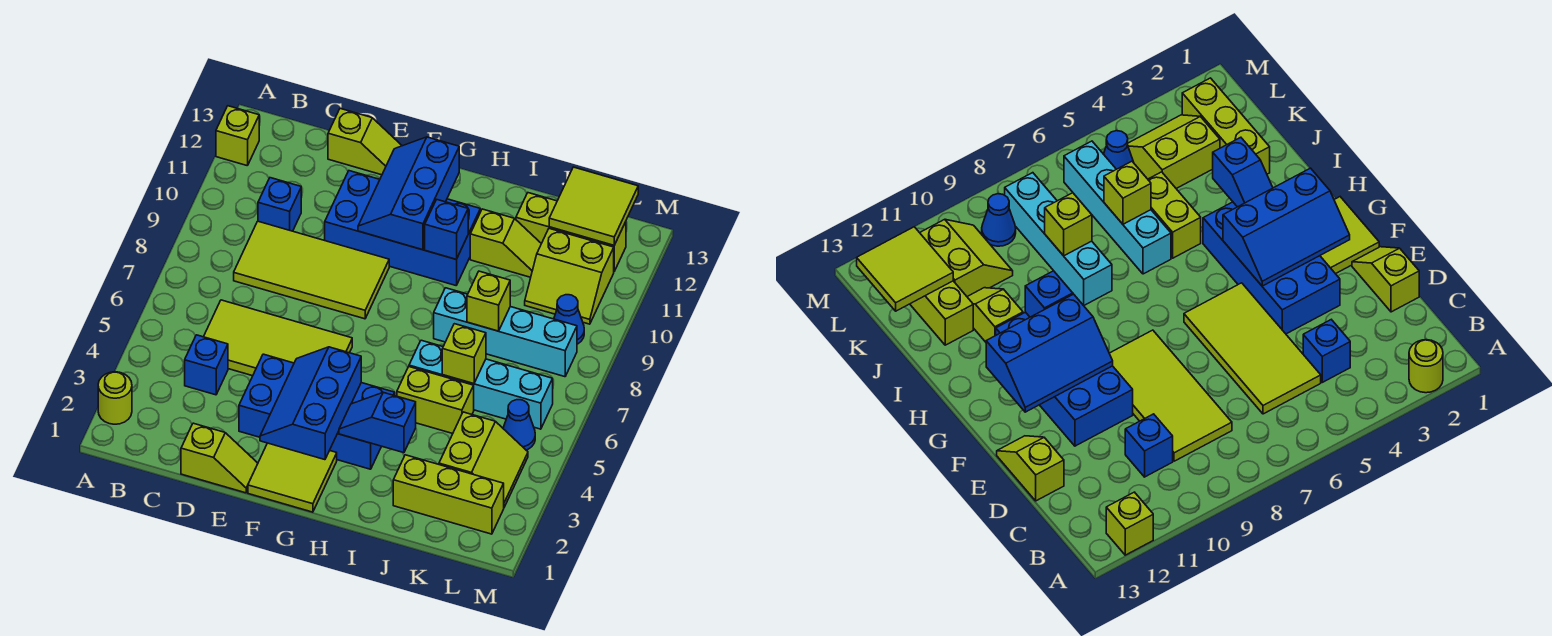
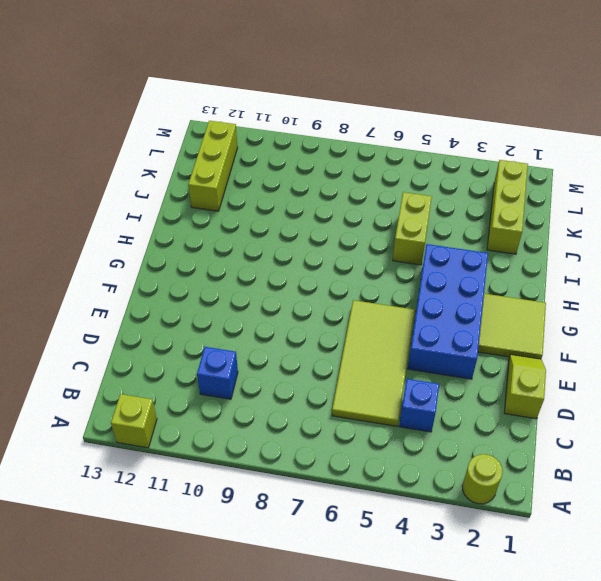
none -> lime tile C8:F9 level 1
none -> lime slope D13:E13 level 1 top D
none -> blue brick E10:H11 level 1

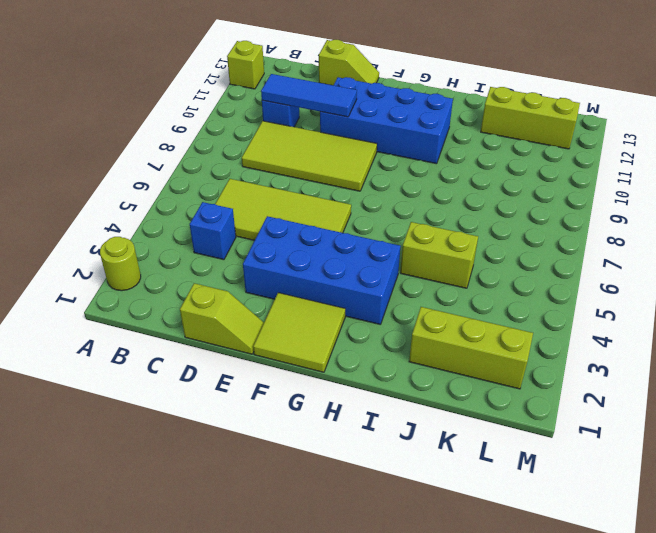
blue tile C10:E10 level 2 -> none
none -> cyan brick I6:L6 level 1
none -> cyan brick I8:L8 level 1
none -> lime slope I11:J11 level 1 top I

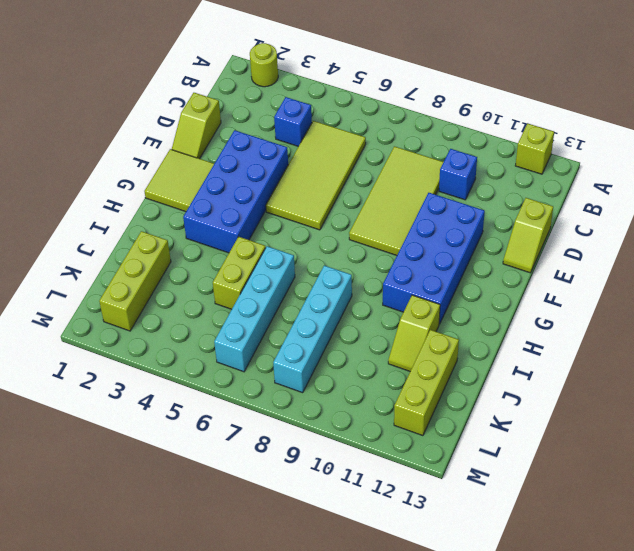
none -> lime slope K3:L4 level 1 top K
none -> lime slope K10:L11 level 1 top 11
none -> blue cone L5 level 1

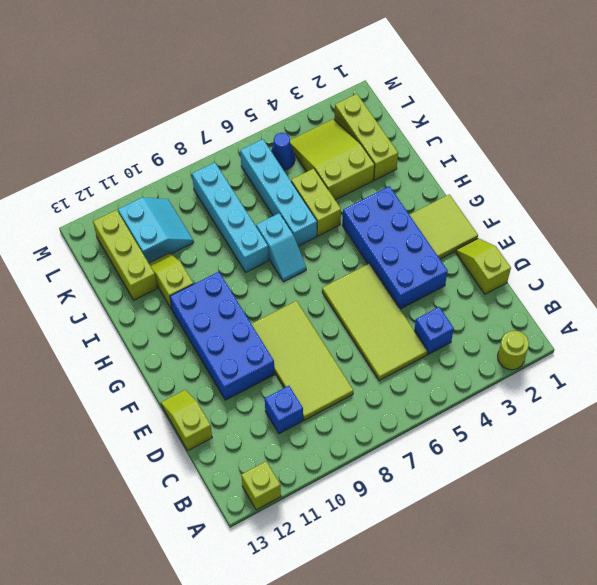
cyan slope H7:I7 level 1 top I -> none
lime slope J3:L4 level 1 top J -> lime slope K3:L4 level 1 top K
cyan slope K10:L11 level 1 top 11 -> lime slope K10:L11 level 1 top 11
none -> blue cone L9 level 1
none -> blue slope F2:G4 level 2 top G
none -> blue slope F10:G12 level 2 top G

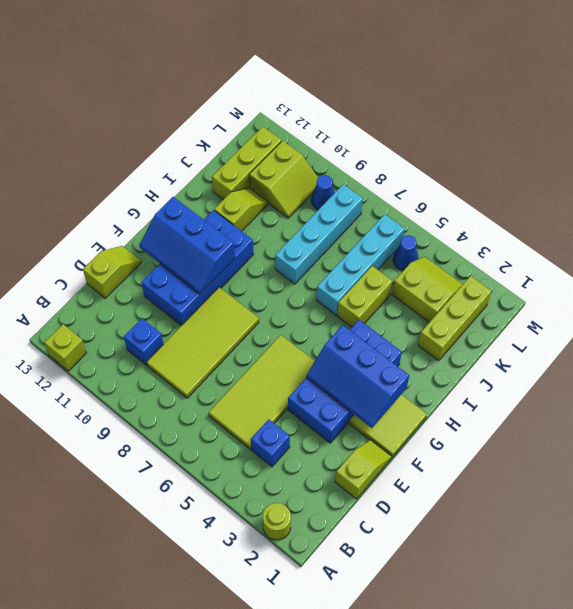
none -> blue slope H3:I3 level 2 top I
none -> blue brick H10 level 2
none -> lime brick J6 level 2

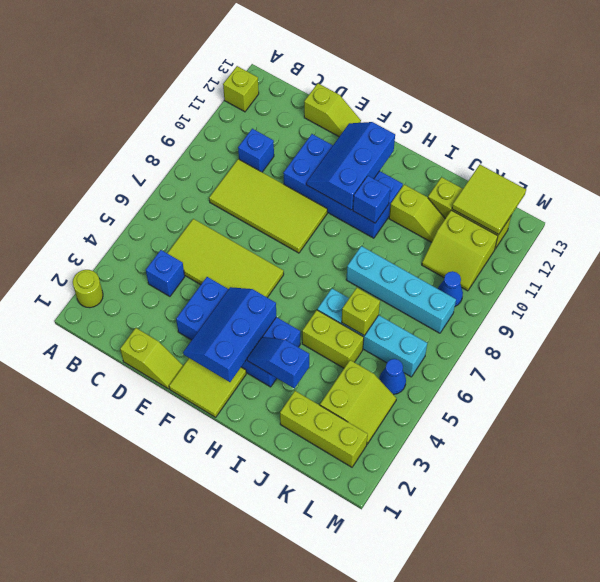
none -> lime brick J8 level 2

